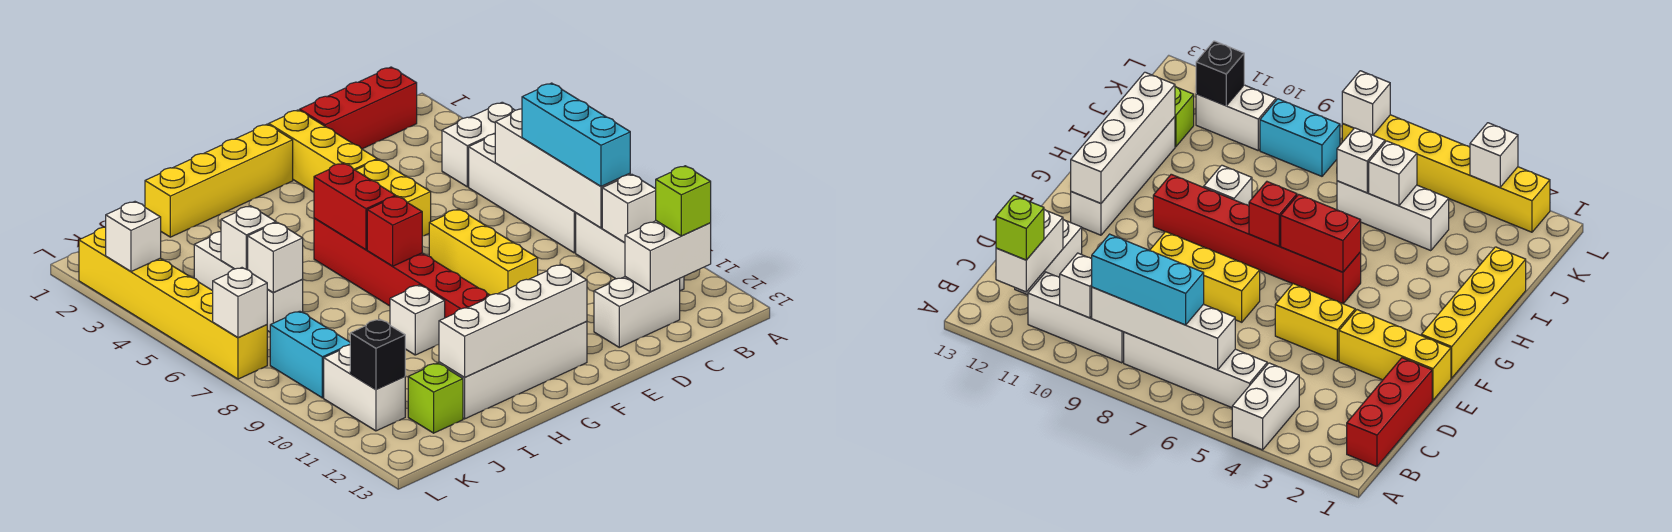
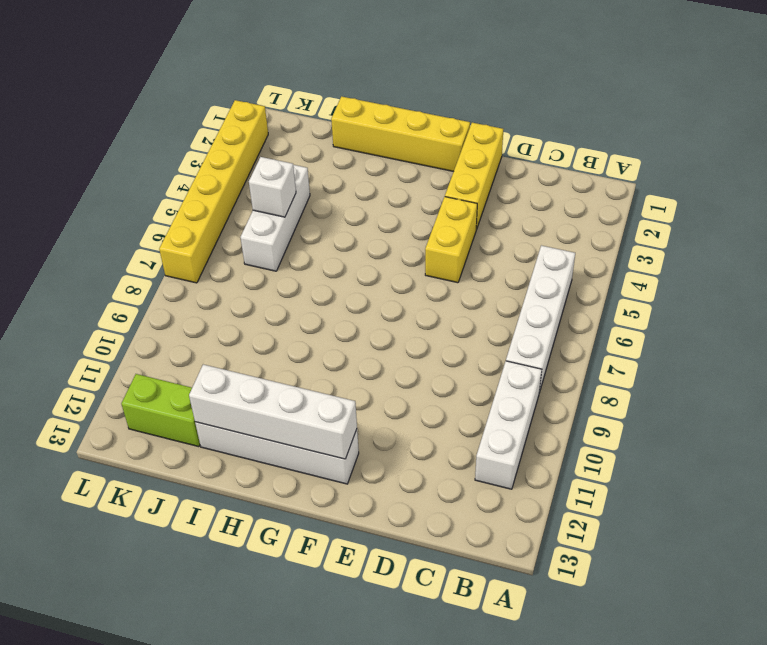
lime brick J12:K12 level 1 -> lime brick J12 level 1
none -> white brick A4:B4 level 1
none -> red brick B1:D1 level 1
none -> white brick C12:D12 level 1
none -> yellow brick E7:E9 level 1

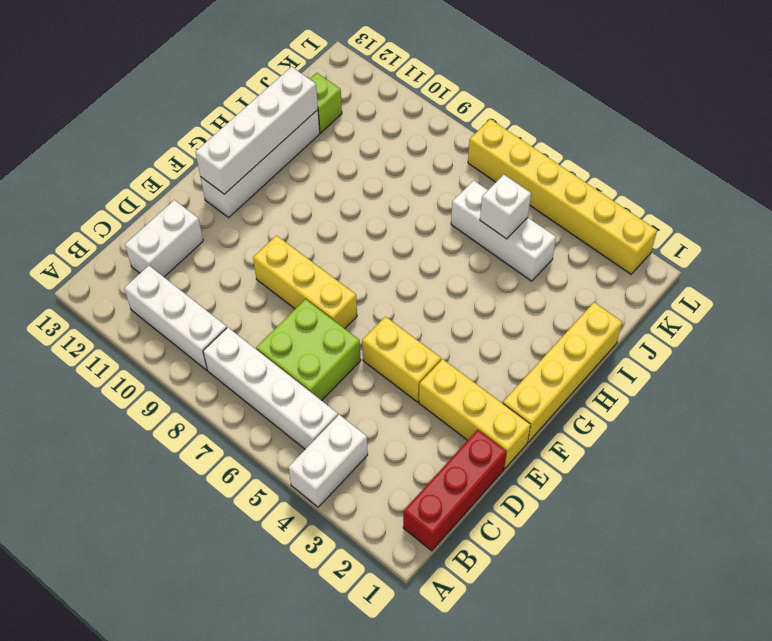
lime brick C6:D7 level 1 -> none
none -> red brick G5:G10 level 1
none -> white brick H9 level 1
none -> cyan brick K8:K9 level 1
none -> white brick K10:K11 level 1

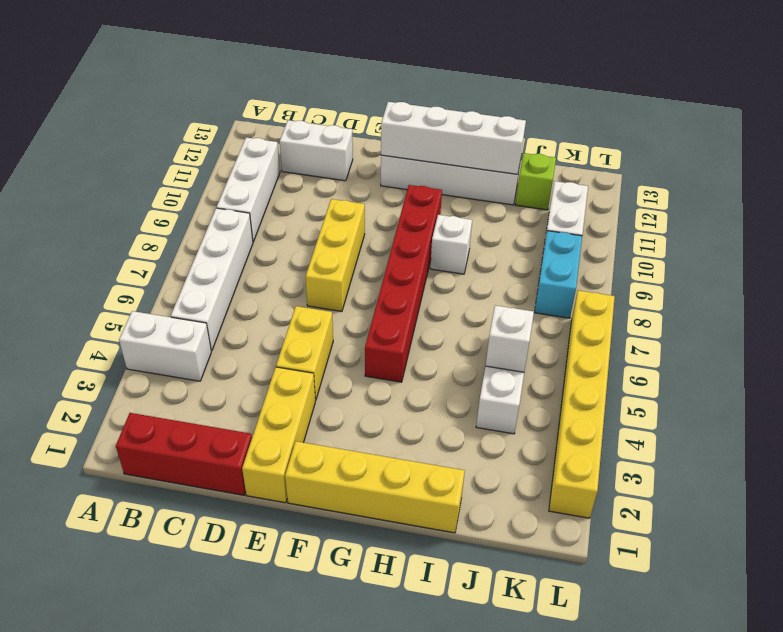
none -> white brick B6:B9 level 2
none -> white brick B10 level 2
none -> white brick B12:C12 level 2
none -> red brick G5:G6 level 2

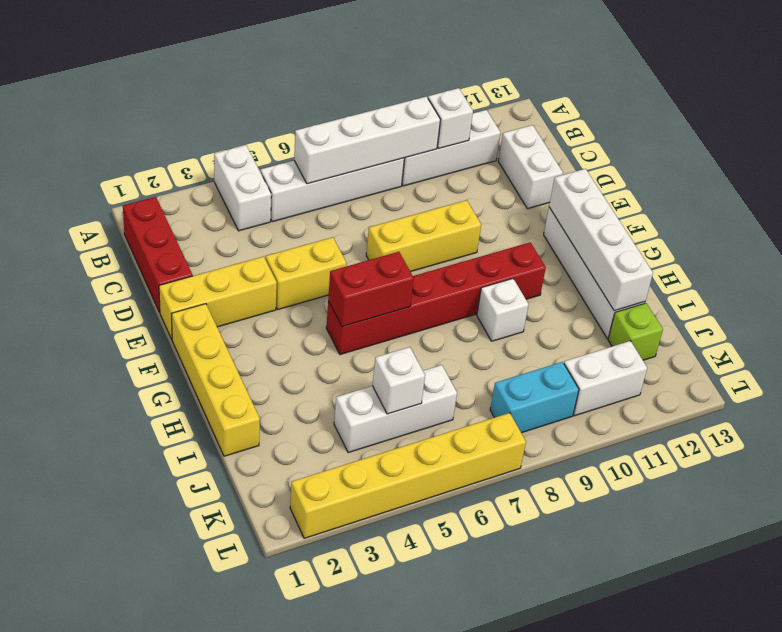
none -> white brick B12:C12 level 2
none -> red brick G7 level 2
none -> white brick J6 level 2
none -> black brick K11 level 2

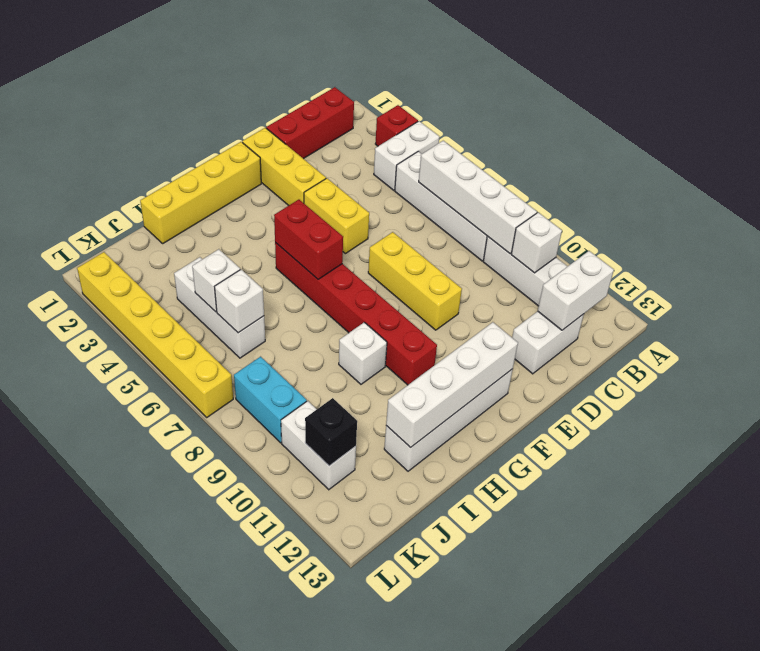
red brick A3 level 1 -> red brick G7 level 2
none -> lime brick J12 level 1
none -> white brick L3 level 2
none -> white brick L7 level 2
none -> cyan brick B7:B9 level 3

